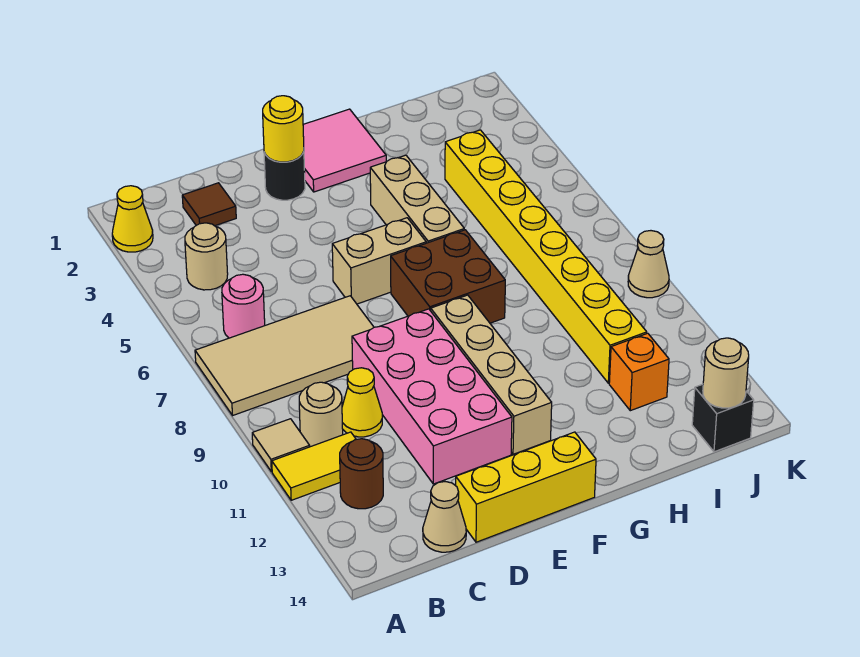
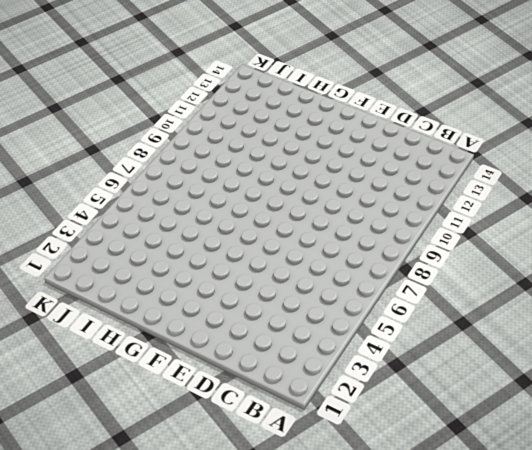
none -> yellow cone A2 level 1
none -> tan tile A7:D8 level 1
none -> tan tile A10 level 1

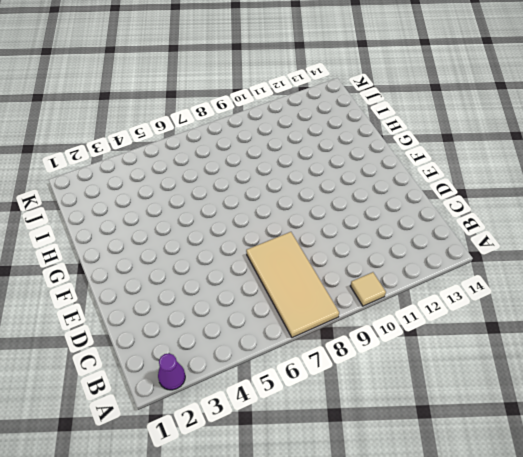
purple cone A2 level 1 -> yellow cone A2 level 1
none -> yellow tile A11:B11 level 1
none -> tan round brick B4 level 1
none -> pink round brick B6 level 1

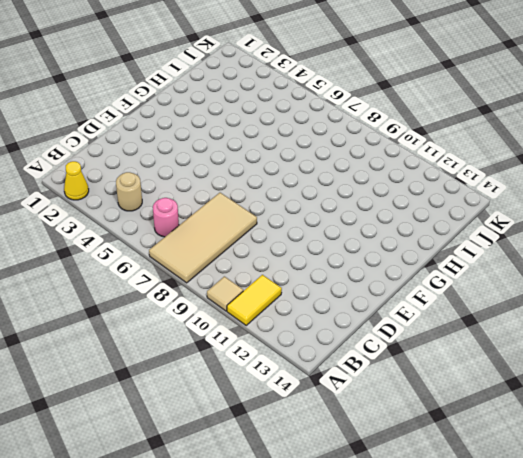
none -> tan round brick B10 level 1
none -> brown round brick B12 level 1
none -> brown tile C2 level 1

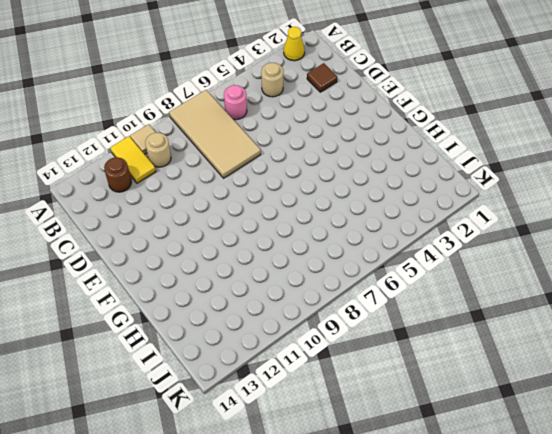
none -> yellow cone C10 level 1
none -> tan cone C14 level 1
none -> pink brick D9:E12 level 1

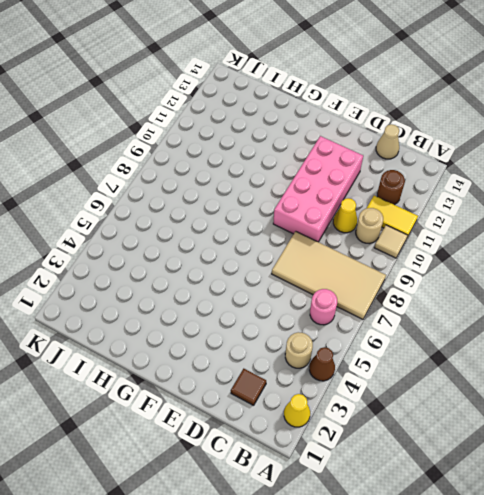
brown cone A4 level 1 -> none
none -> yellow brick D14:F14 level 1
none -> black round brick E2 level 1
none -> tan brick E6:F6 level 1

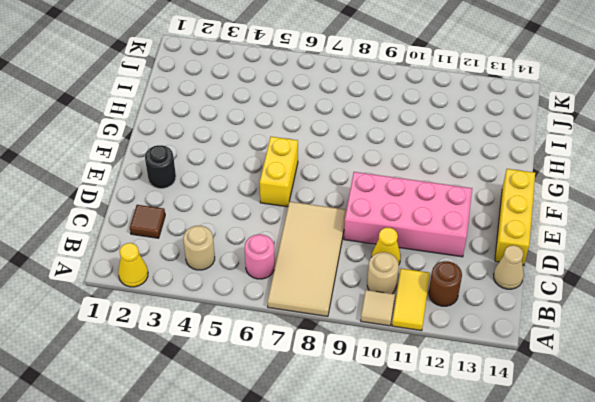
yellow brick E6:F6 level 1 -> tan brick E6:F6 level 1
none -> pink tile F1:G2 level 1
none -> brown brick F7:G8 level 1
none -> tan brick F9:F12 level 1

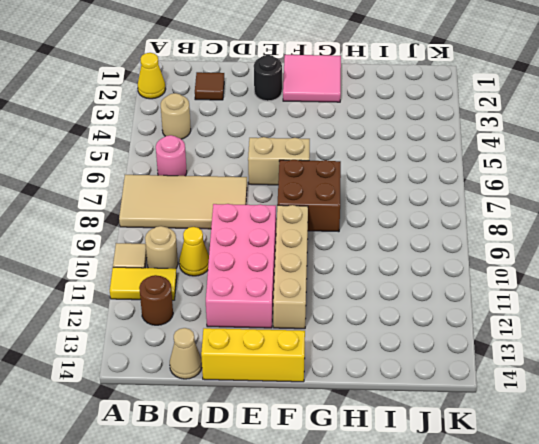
none -> tan brick G4:G6 level 1
none -> yellow brick I4:I11 level 1
none -> orange brick I12 level 1

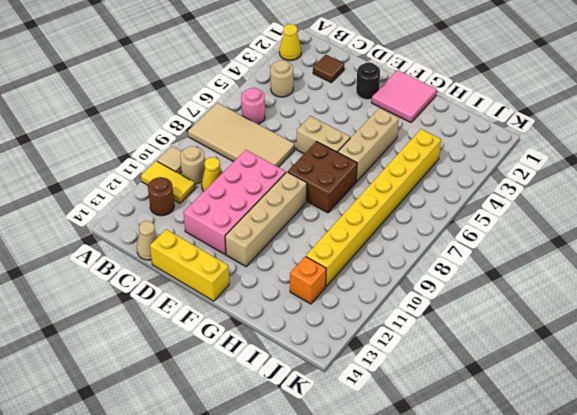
none -> black brick J14 level 1
none -> tan cone K9 level 1
none -> yellow round brick E2 level 2

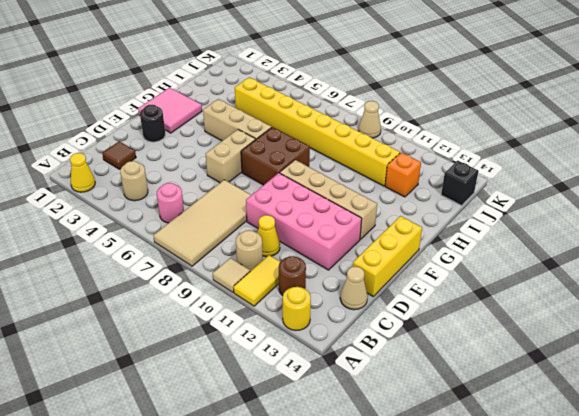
yellow round brick A13 level 1 -> yellow round brick E2 level 2
none -> tan round brick J14 level 2

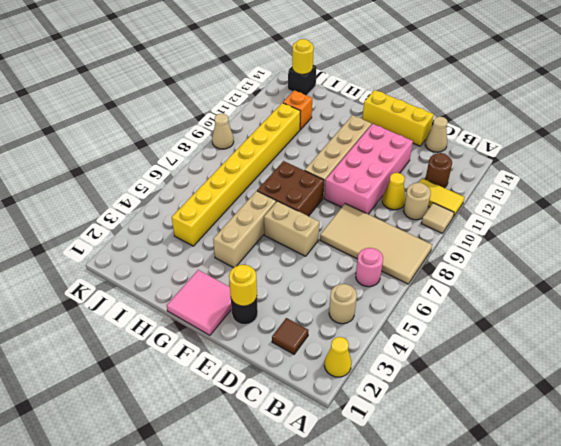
yellow round brick J14 level 2 -> tan round brick J14 level 2

